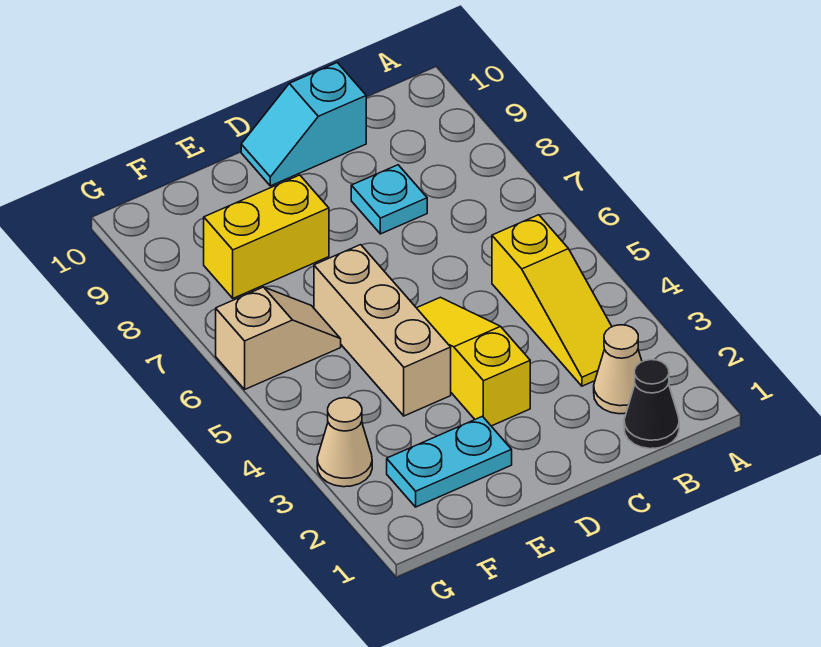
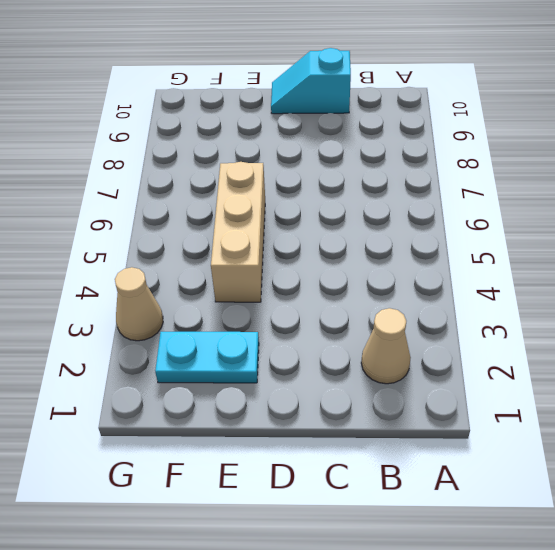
none -> black cone B1 level 1
none -> yellow slope B3:B5 level 1 top 5

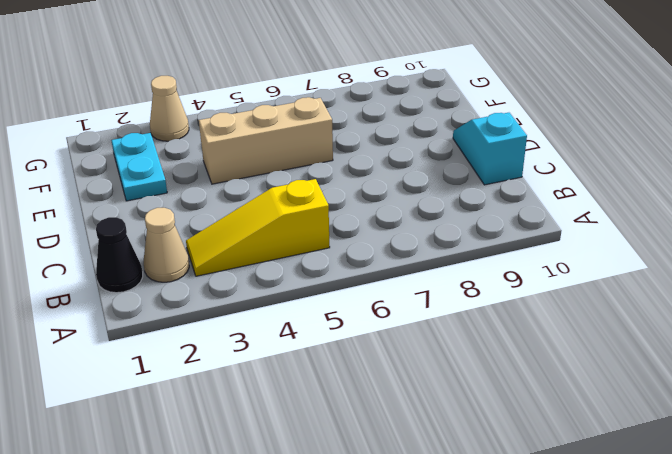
none -> cyan plate C8 level 1
none -> yellow slope D3:D5 level 1 top 3

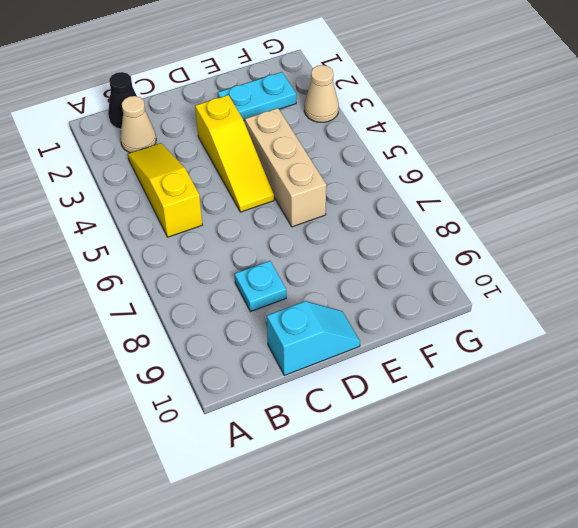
none -> yellow brick E8:F8 level 1
none -> tan slope F6:G6 level 1 top G

